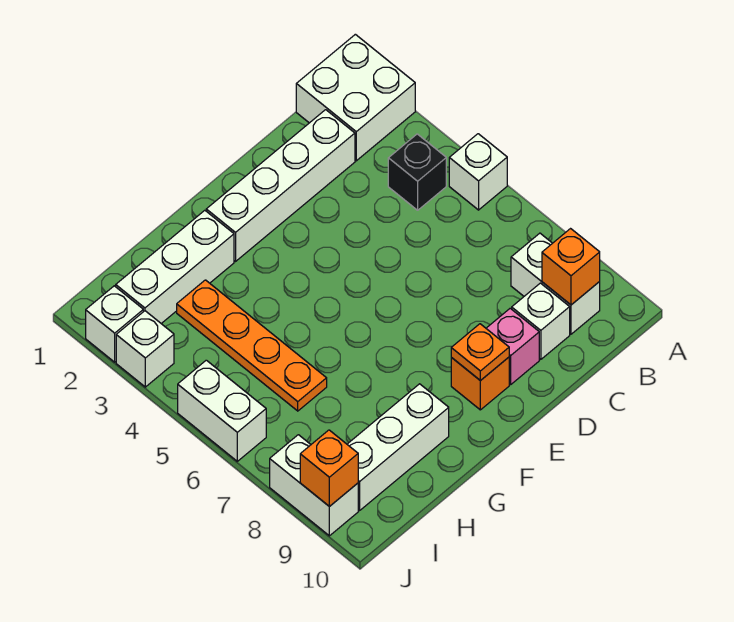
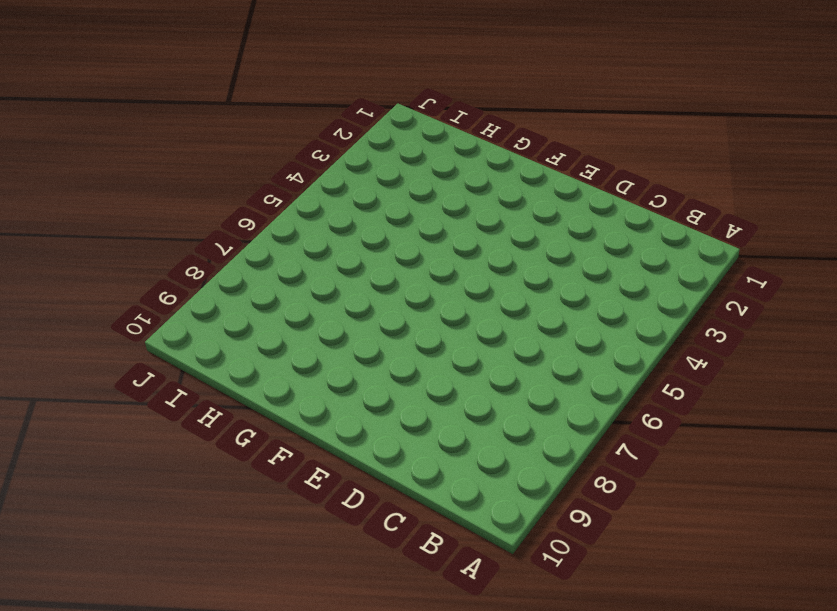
none -> white brick A1:B2 level 1
none -> white brick A5 level 1
none -> black brick B4 level 1

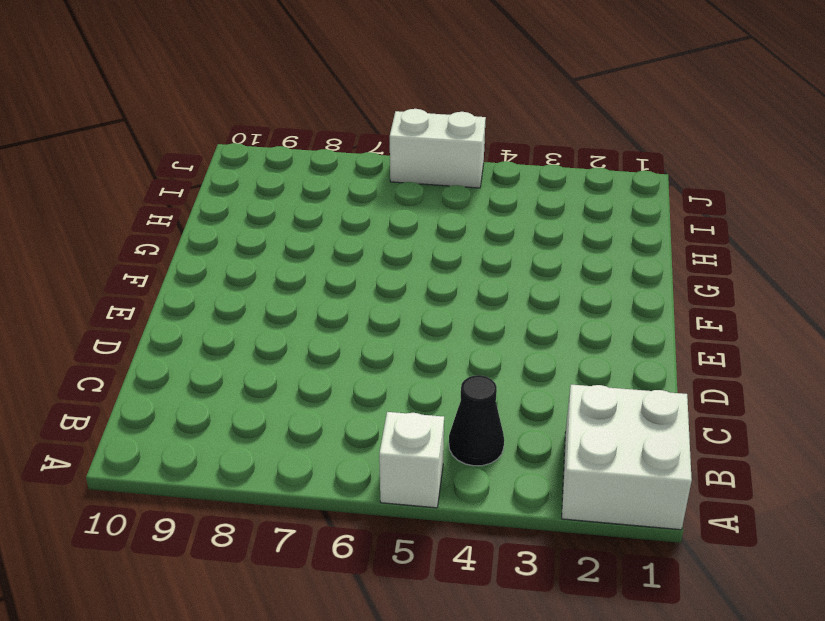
black cone B4 level 1 -> black brick B4 level 1
none -> white brick B8:B9 level 1
none -> white brick C2:F2 level 1
none -> white brick C9 level 1

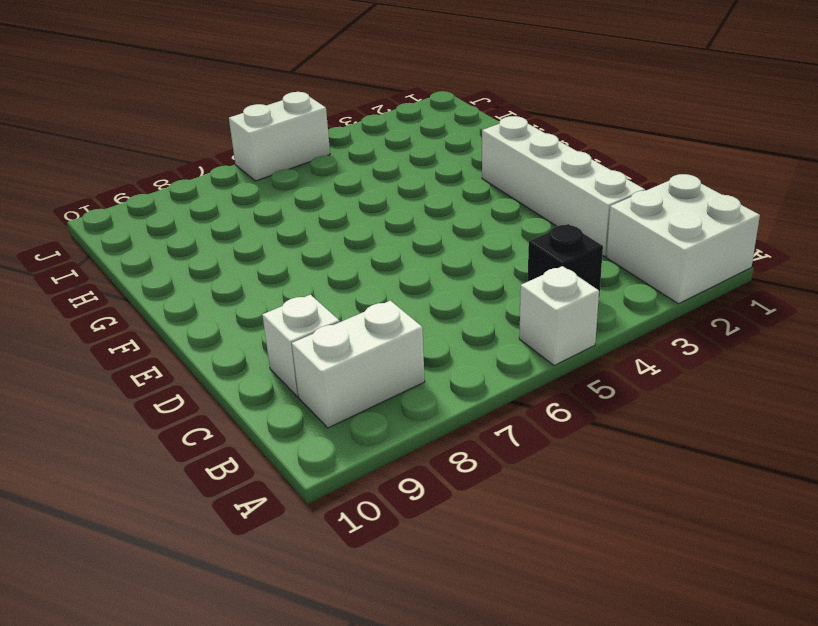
none -> pink brick D9 level 1
none -> orange brick E9 level 1
none -> white brick G2:I2 level 1

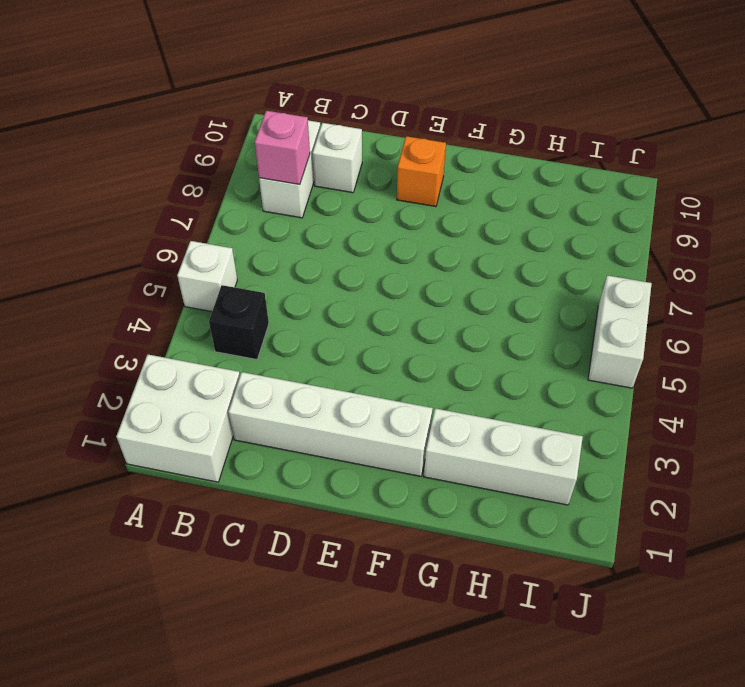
pink brick B8 level 2 -> pink brick D9 level 1
none -> white brick G9:I9 level 1
none -> orange plate H3:H6 level 1
none -> white brick J2 level 1

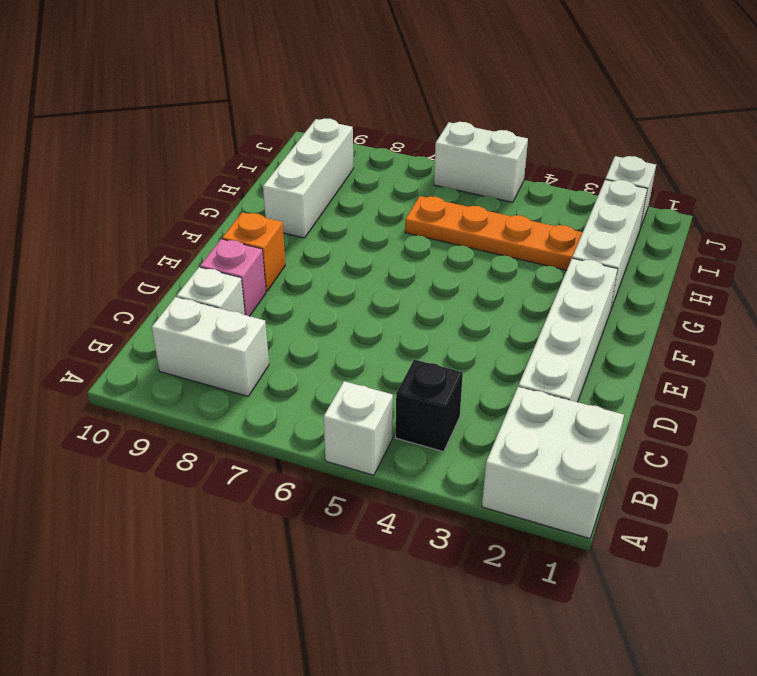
none -> white brick J3 level 1
none -> white brick J8:J9 level 1
none -> orange brick B9 level 2

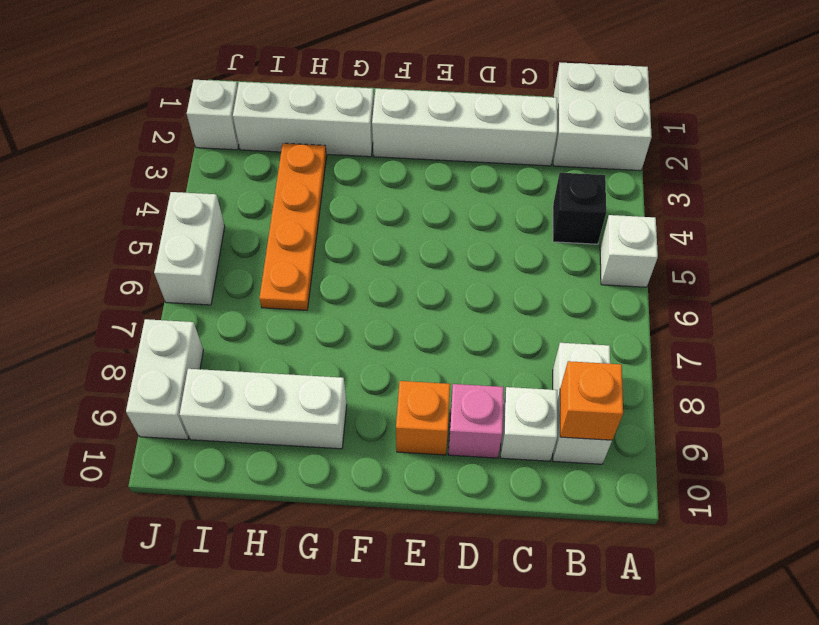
none -> white brick J3 level 1
none -> orange plate E9 level 2
none -> orange brick J9 level 2

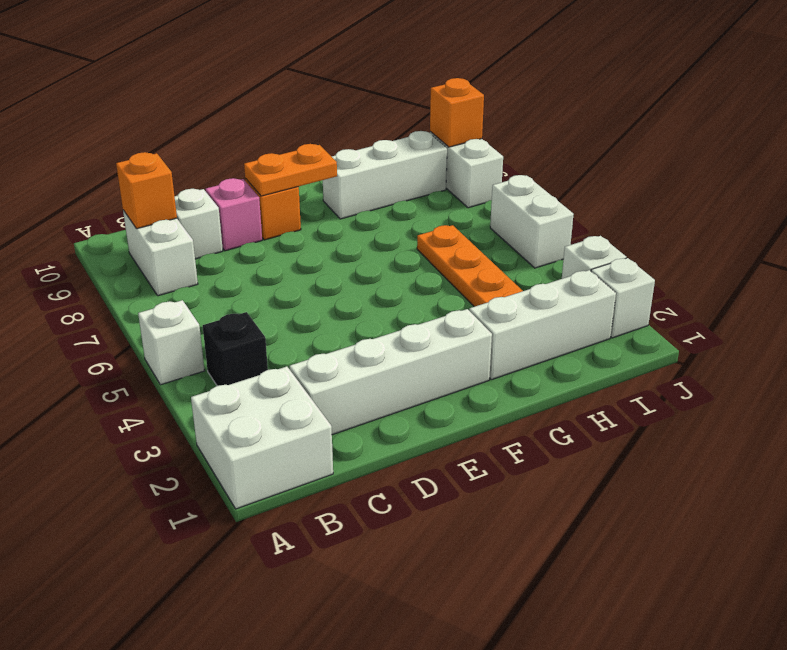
orange plate E9:F9 level 2 -> orange plate E9 level 2

